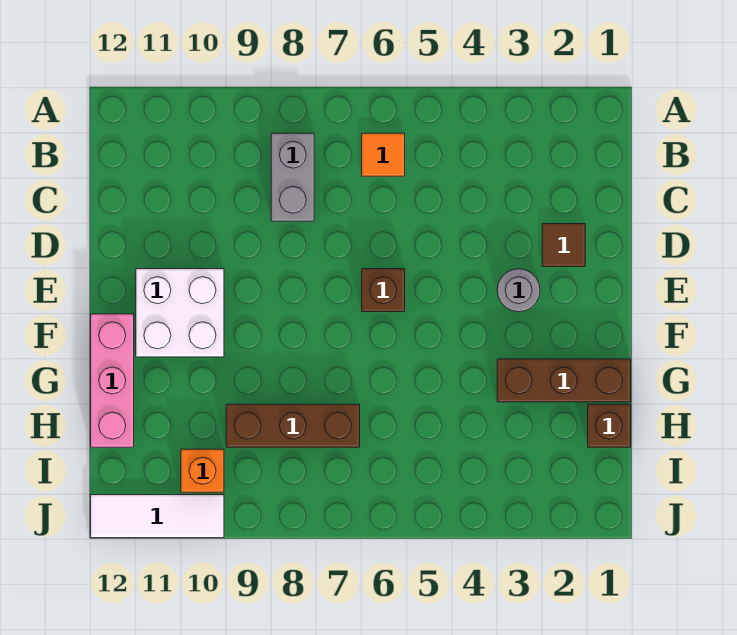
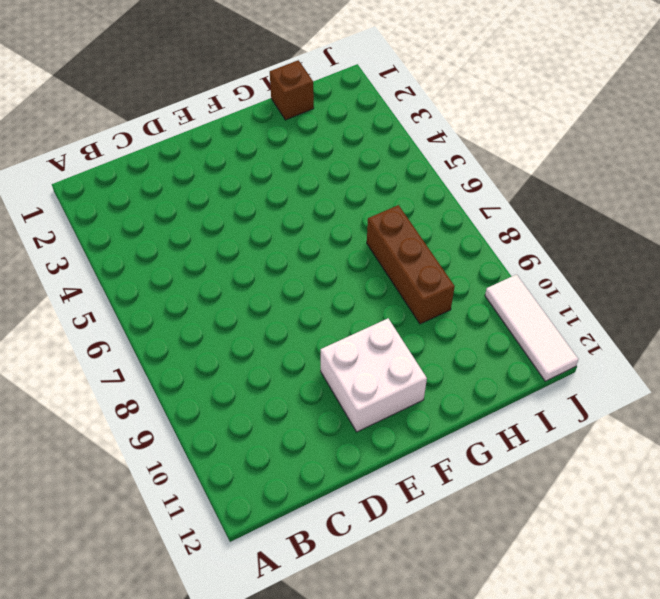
none -> orange tile B6 level 1
none -> grey brick B8:C8 level 1
none -> brown tile D2 level 1

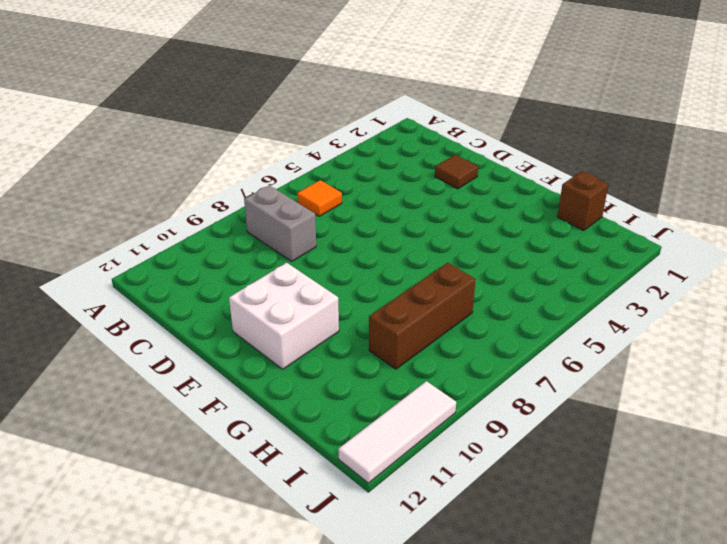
none -> grey round brick E3 level 1
none -> brown brick E6 level 1
none -> pink brick F12:H12 level 1

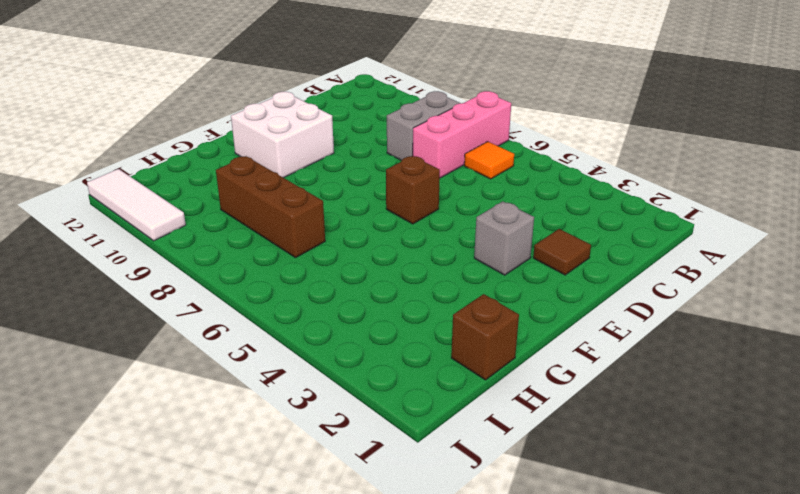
pink brick A7:C7 level 1 -> pink brick F12:H12 level 1
grey brick E3 level 1 -> grey round brick E3 level 1
none -> brown brick G1:G3 level 1
none -> orange brick I10 level 1

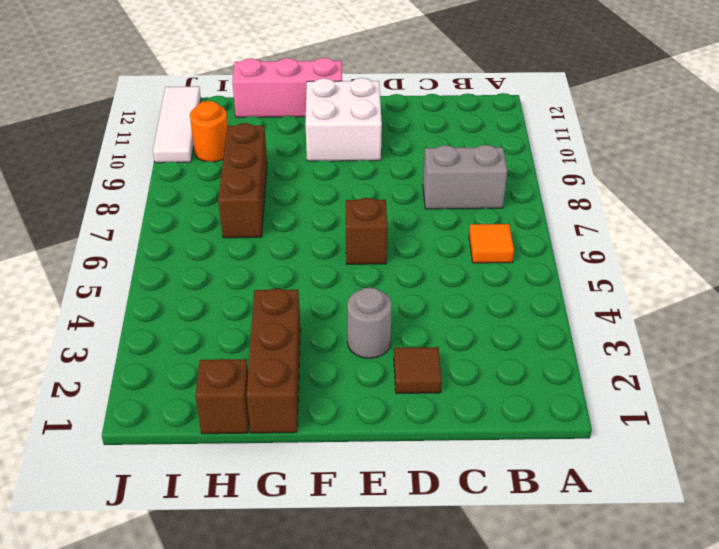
orange round brick I10 level 1 -> orange brick I10 level 1

